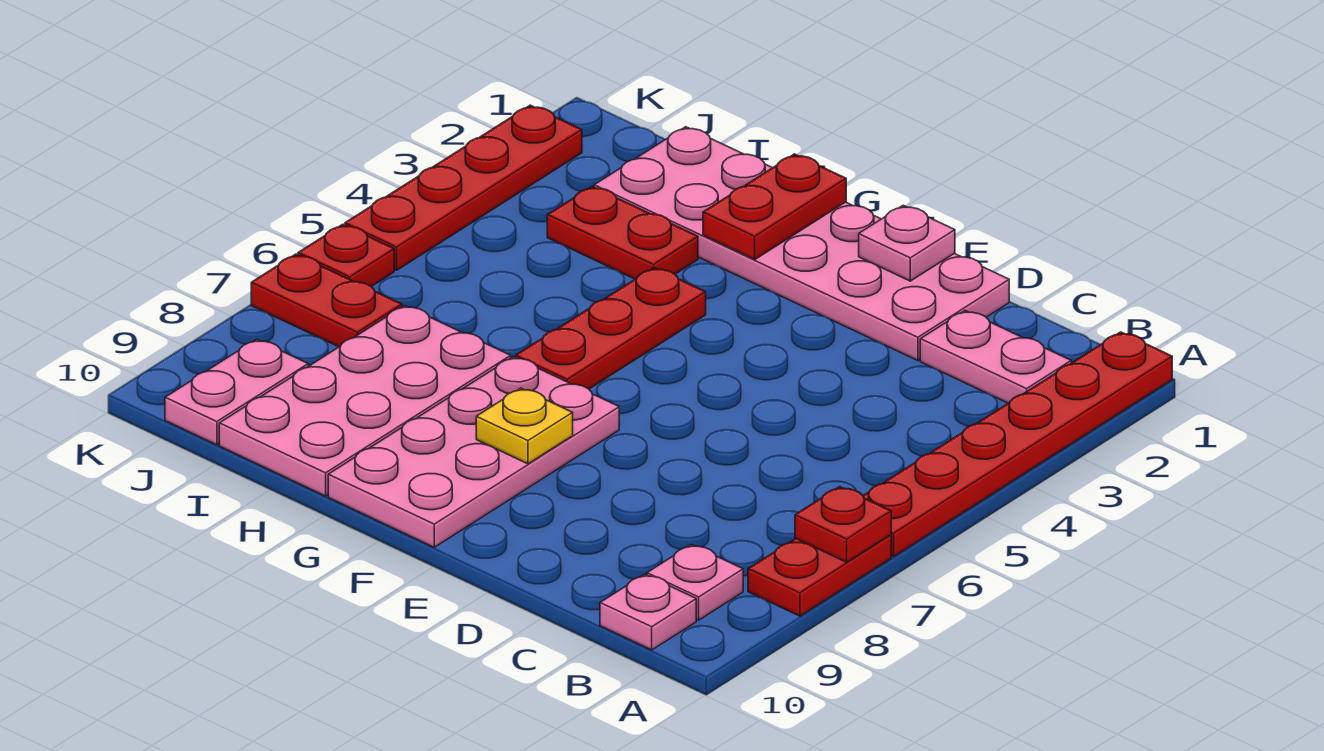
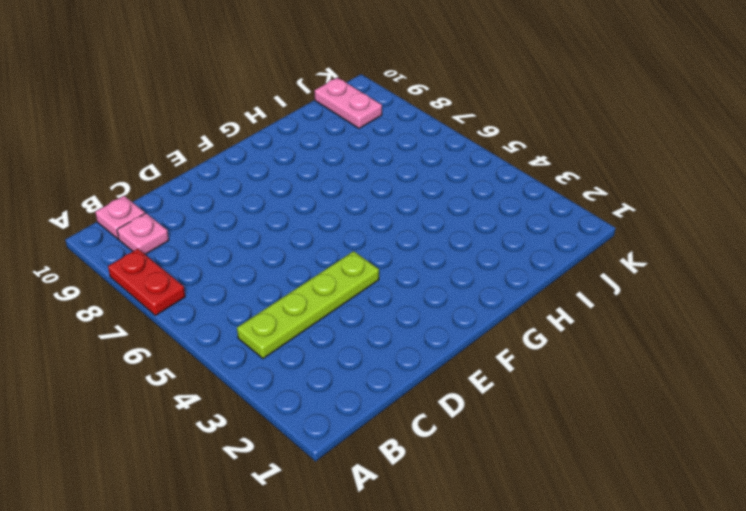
lime plate B4:E4 level 1 -> none
none -> red plate A1:A6 level 1
none -> pink plate B2:C2 level 1
none -> pink plate D1:I2 level 1

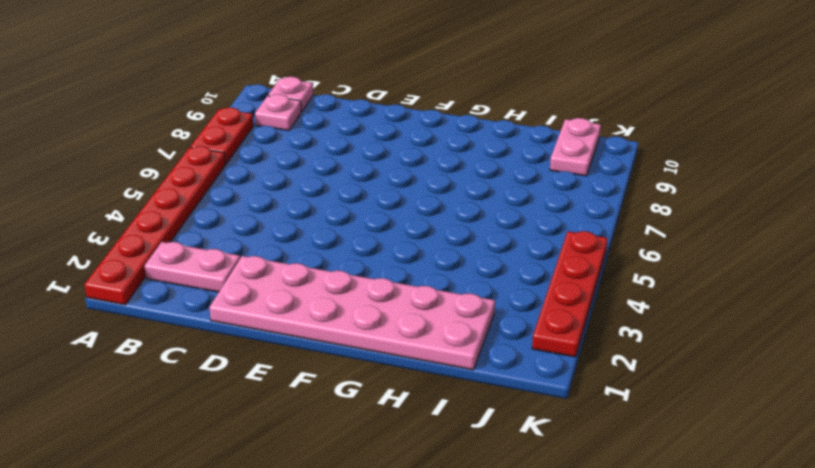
none -> pink plate F7:G10 level 1
none -> red plate G4:G6 level 1
none -> red plate H3:I3 level 1

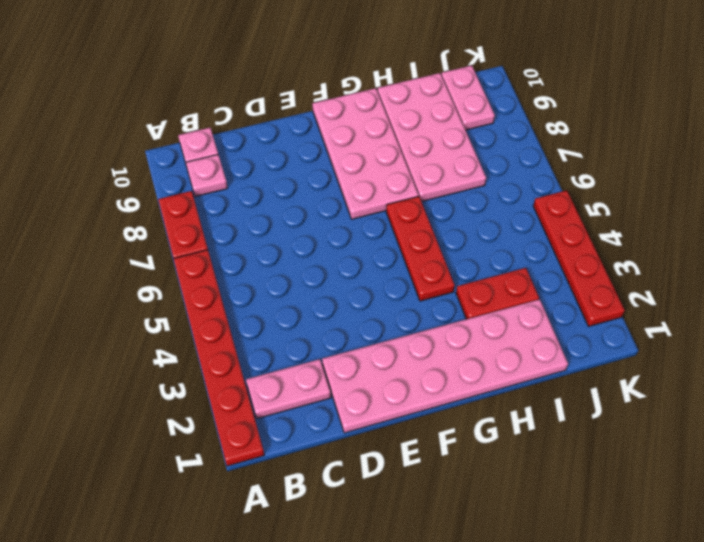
none -> red plate J7:K7 level 1
none -> red plate K6 level 1
none -> red plate A7 level 2

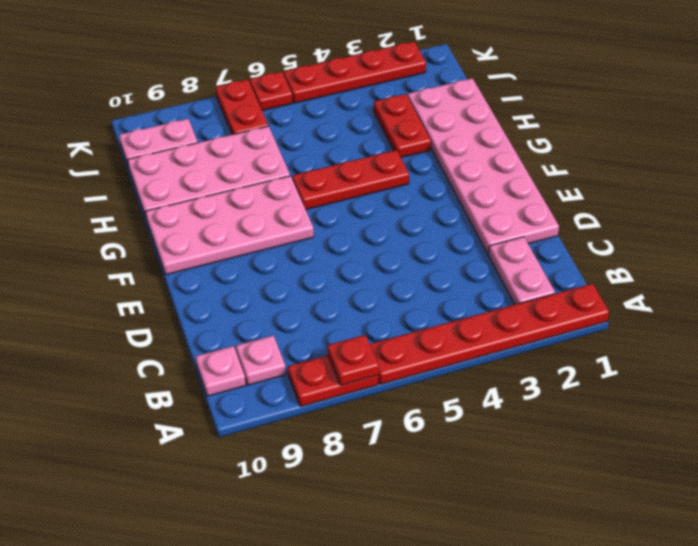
none -> pink plate E1 level 2
none -> yellow plate F8 level 2
none -> red plate G1:G2 level 2

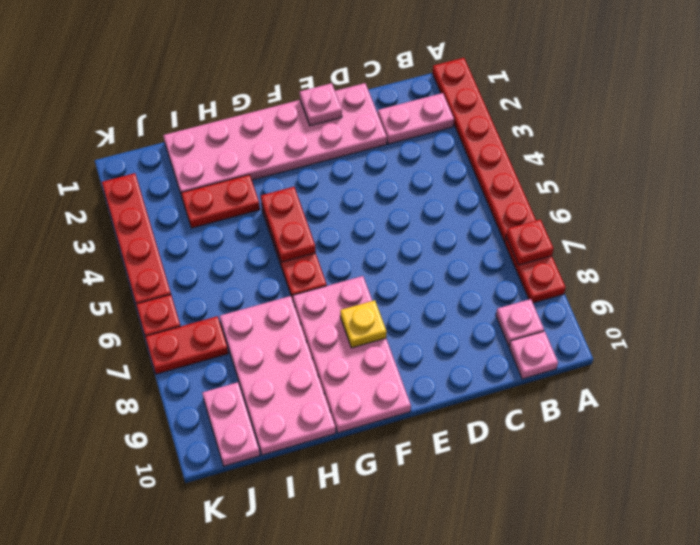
red plate G4:G5 level 2 -> red plate G1:G2 level 2

